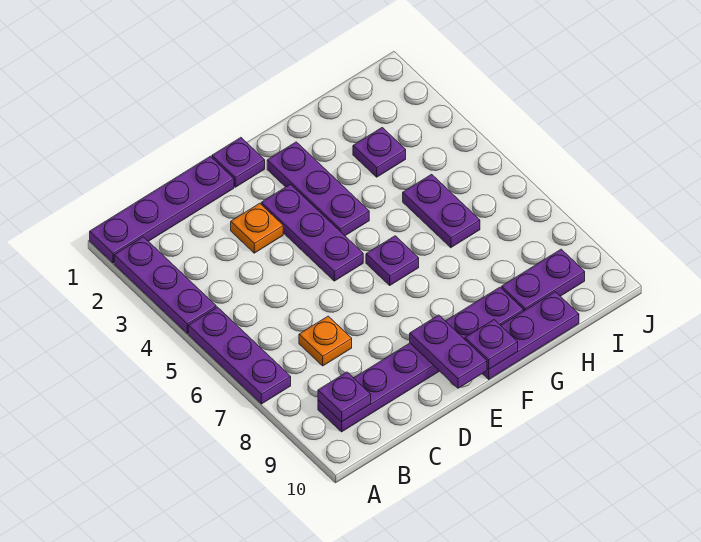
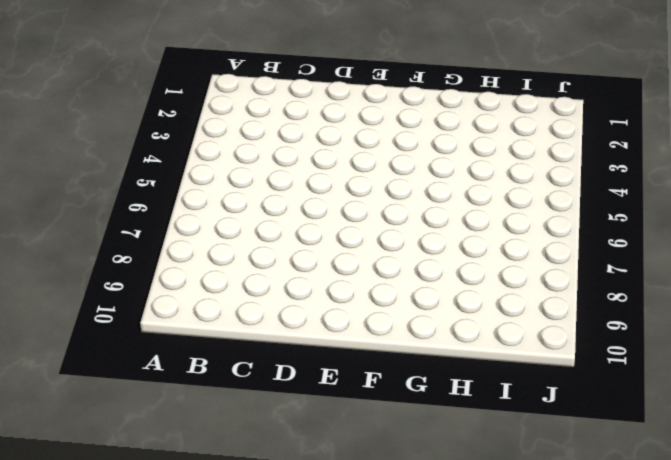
none -> purple plate A1:D1 level 1
none -> purple plate A2:A4 level 1
none -> purple plate A5:A7 level 1

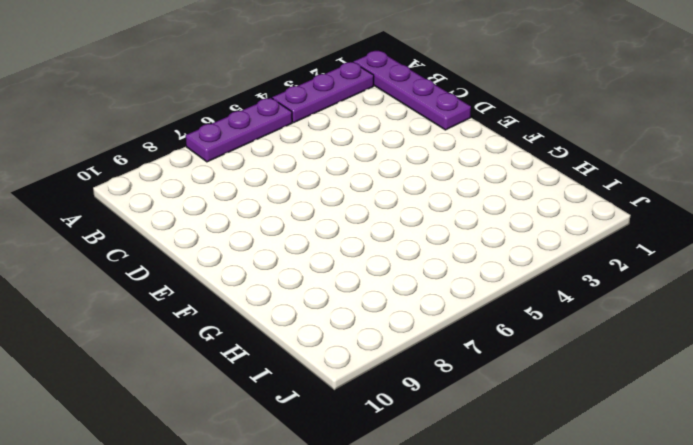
none -> purple plate B9:G9 level 1
none -> orange plate C7 level 1
none -> orange plate D3 level 1

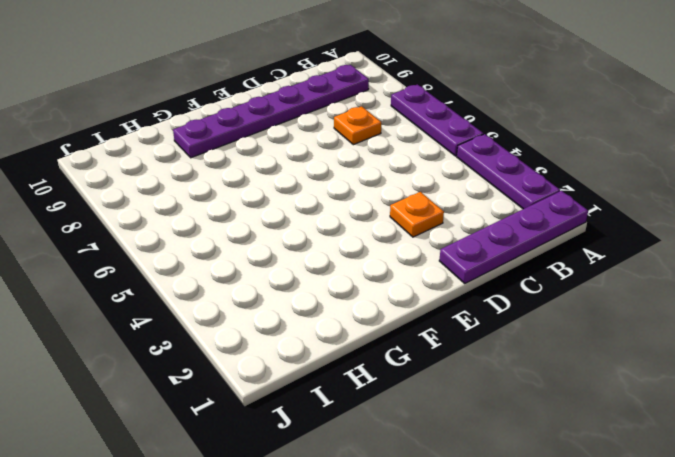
none -> purple plate E1 level 1
none -> purple plate E3:E5 level 1
none -> purple plate F2:F4 level 1

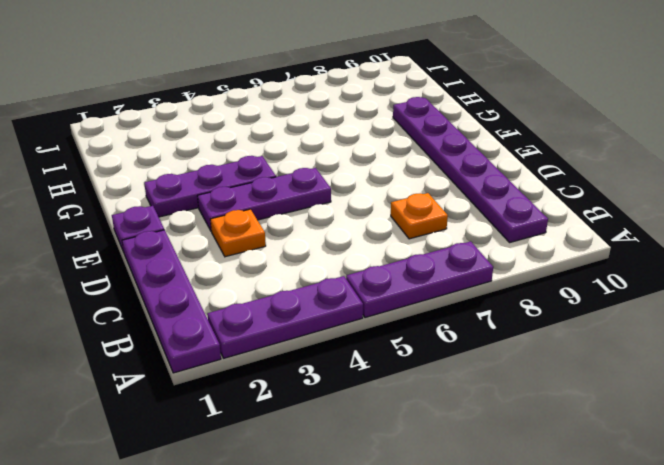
none -> purple plate F6 level 1
none -> purple plate F10:H10 level 1
none -> purple plate H3 level 1

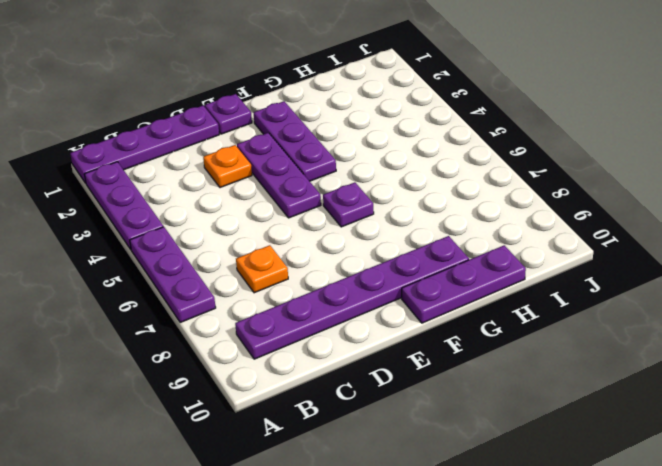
none -> purple plate H3 level 1
none -> purple plate H5:H6 level 1
none -> purple plate H9:I9 level 1

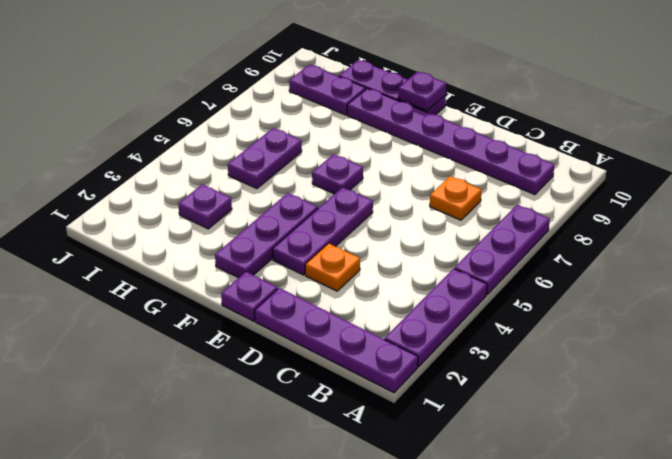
none -> purple plate B9 level 2
none -> purple plate E9:E10 level 2

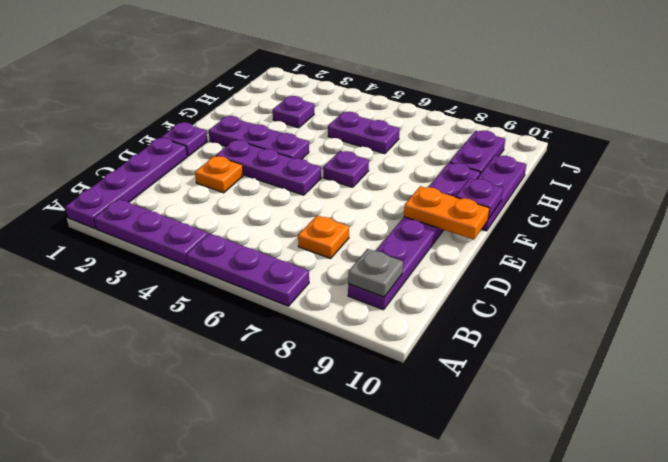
grey plate B9 level 2 -> purple plate B9 level 2
orange plate E9:E10 level 2 -> purple plate E9:E10 level 2

